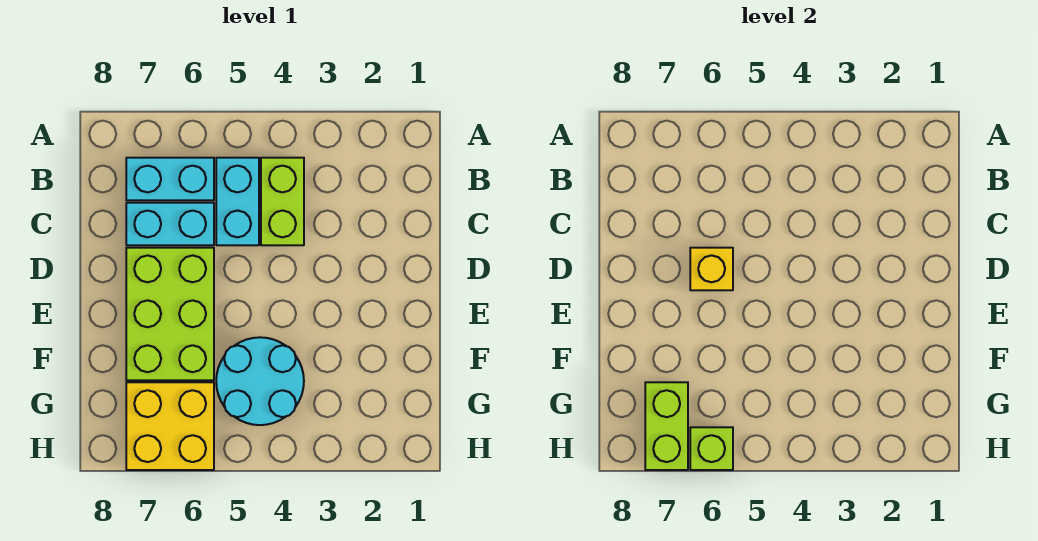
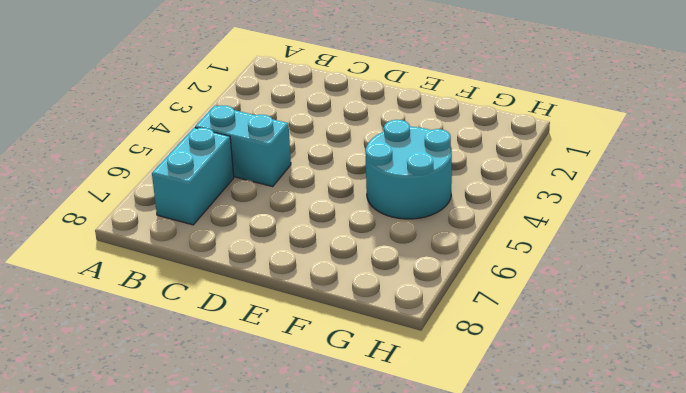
none -> lime brick B4:C4 level 1
none -> cyan brick C6:C7 level 1

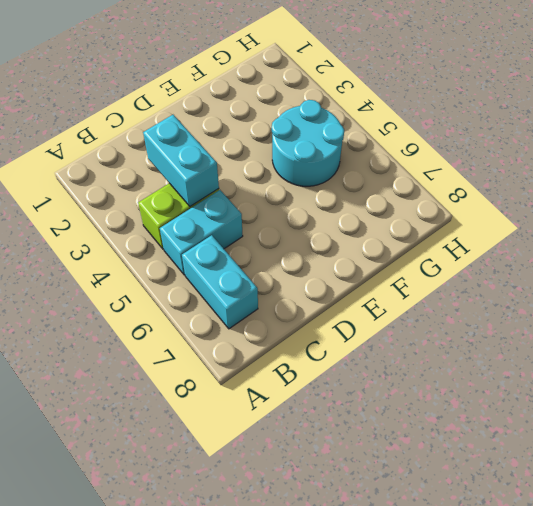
cyan brick C3:C4 level 2 -> cyan brick C6:C7 level 1
none -> lime brick D6:F7 level 1
none -> yellow brick G6:H7 level 1

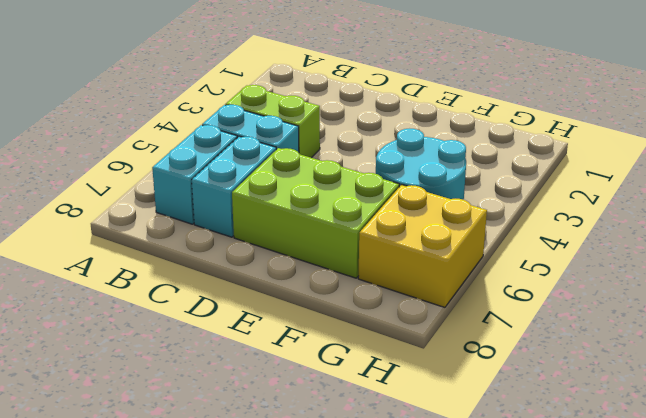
none -> yellow brick D6 level 2
none -> lime brick G7:H7 level 2

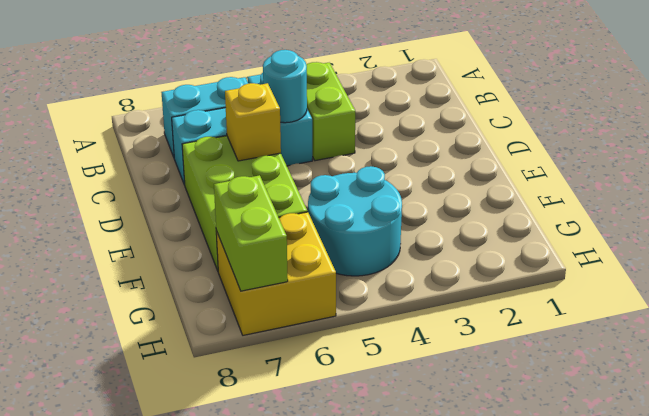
cyan round brick C5 level 2 -> none
none -> lime brick H6 level 2

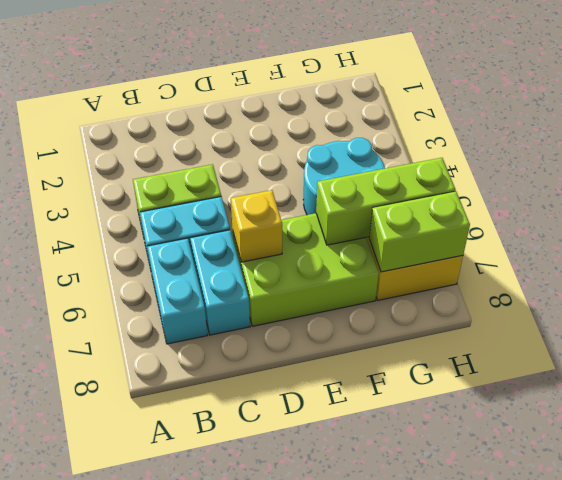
lime brick F6:H6 level 2 -> lime brick H6 level 2

